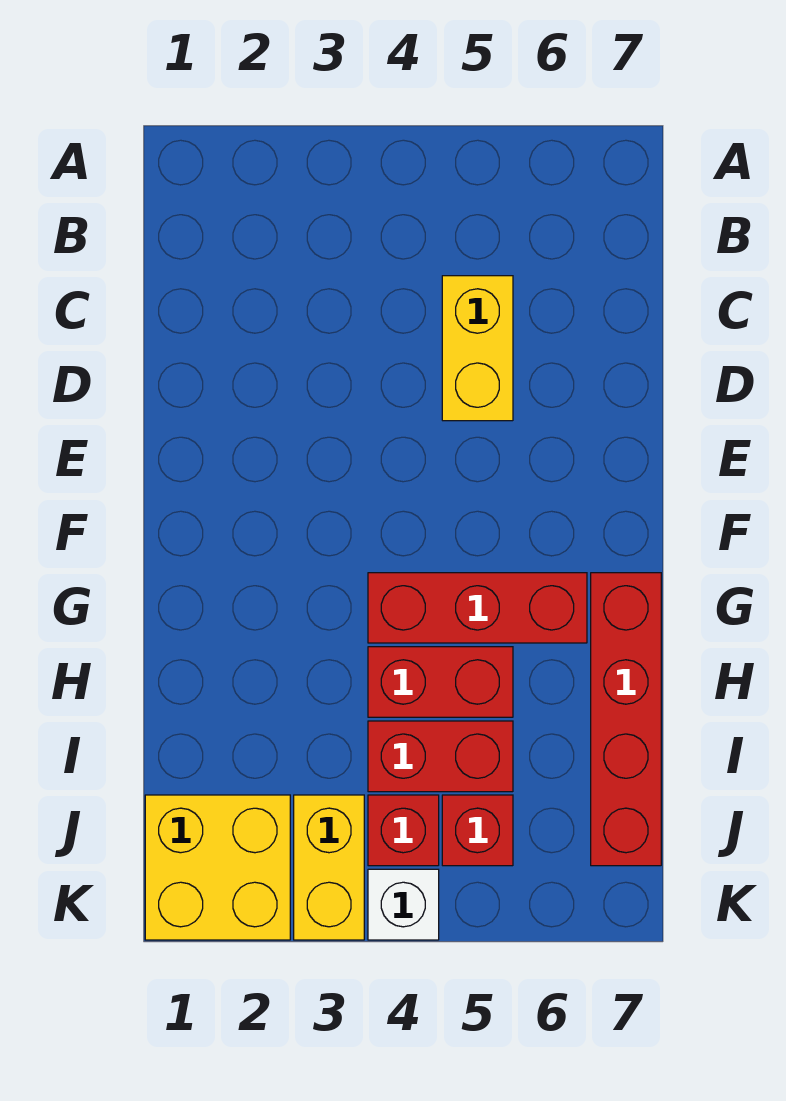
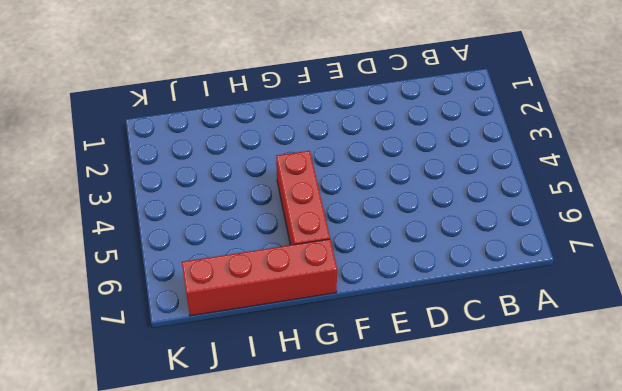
none -> yellow brick C5:D5 level 1
none -> red brick H4:H5 level 1

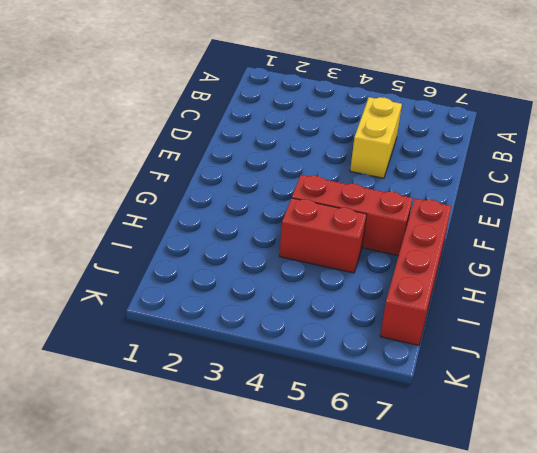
none -> red brick I4:I5 level 1
none -> yellow brick J1:K2 level 1

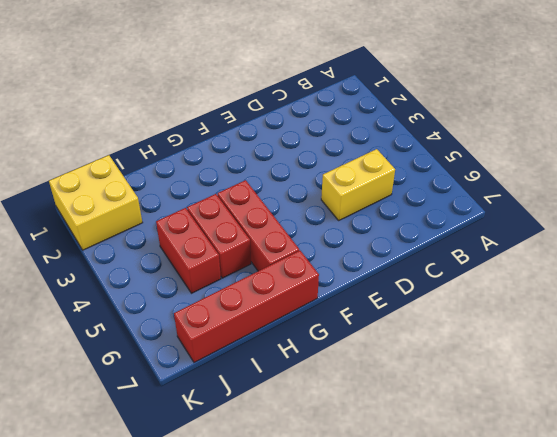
none -> yellow brick J3:K3 level 1
none -> red brick J4 level 1

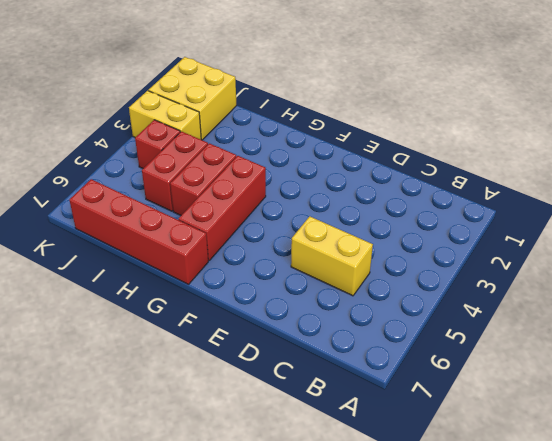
none -> red brick J5 level 1
none -> white brick K4 level 1

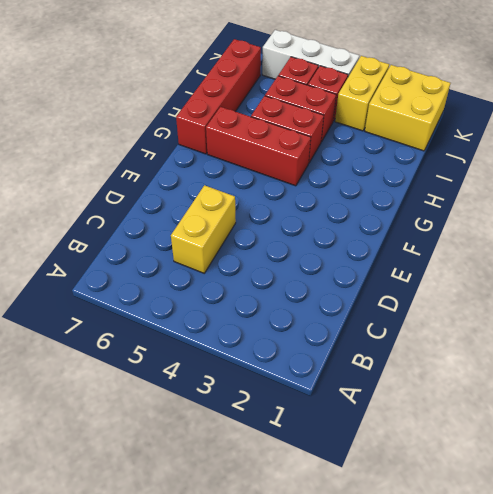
white brick K4:K6 level 1 -> white brick K4 level 1

